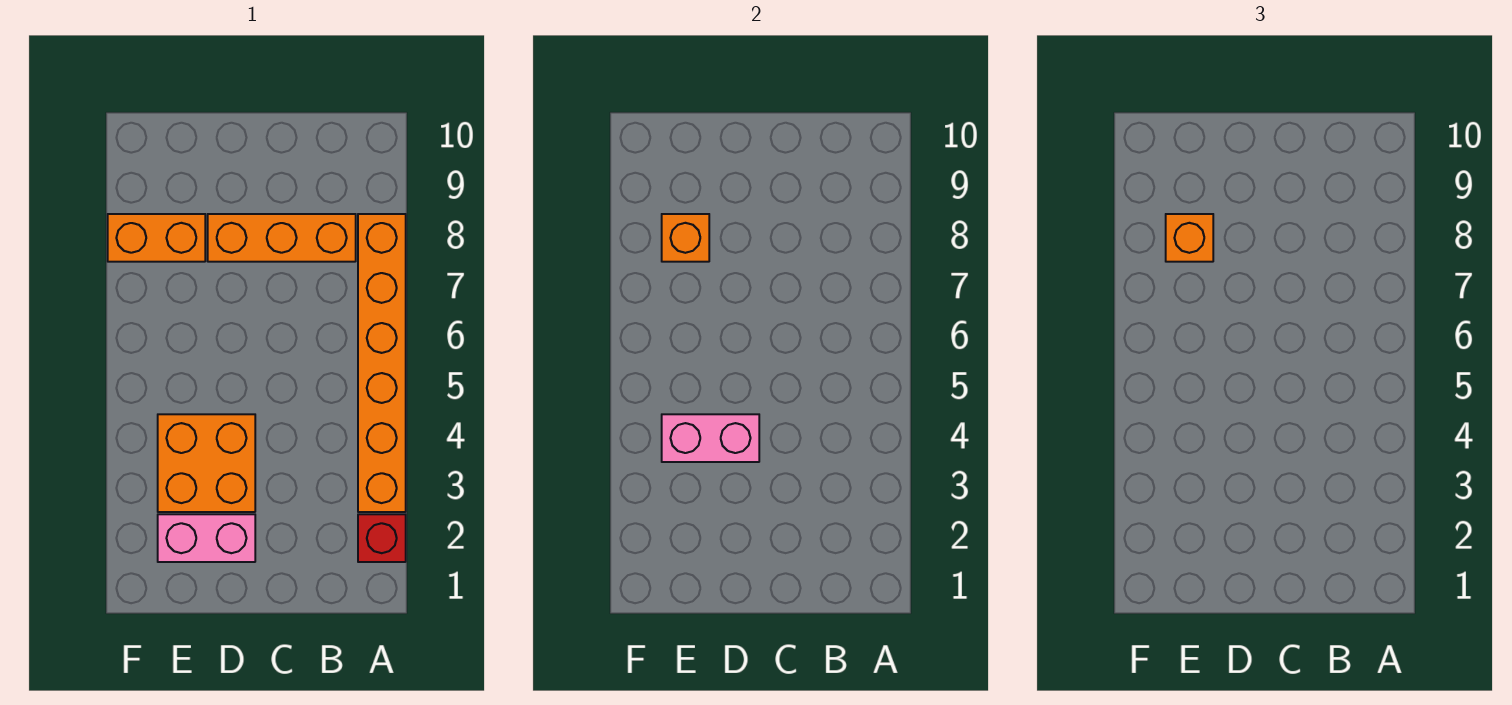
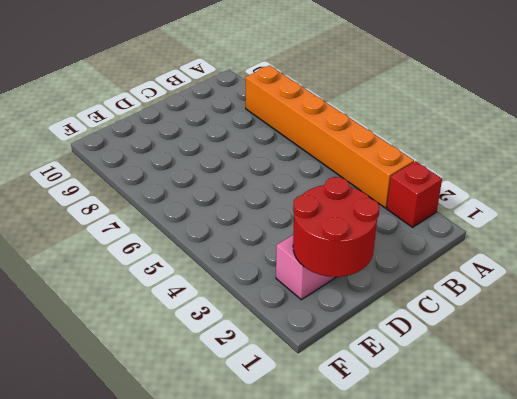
red round brick D1:E2 level 2 -> none
none -> orange brick B8:D8 level 1
none -> orange brick D3:E4 level 1

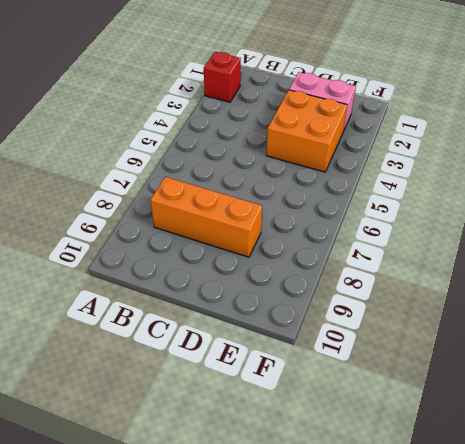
none -> orange brick A3:A8 level 1
none -> orange brick E8:F8 level 1

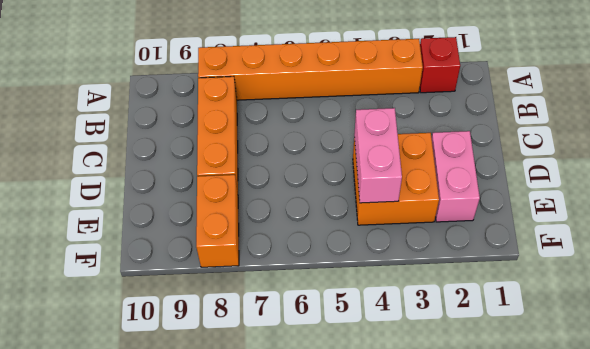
none -> orange brick E8 level 2
none -> orange brick E8 level 3

